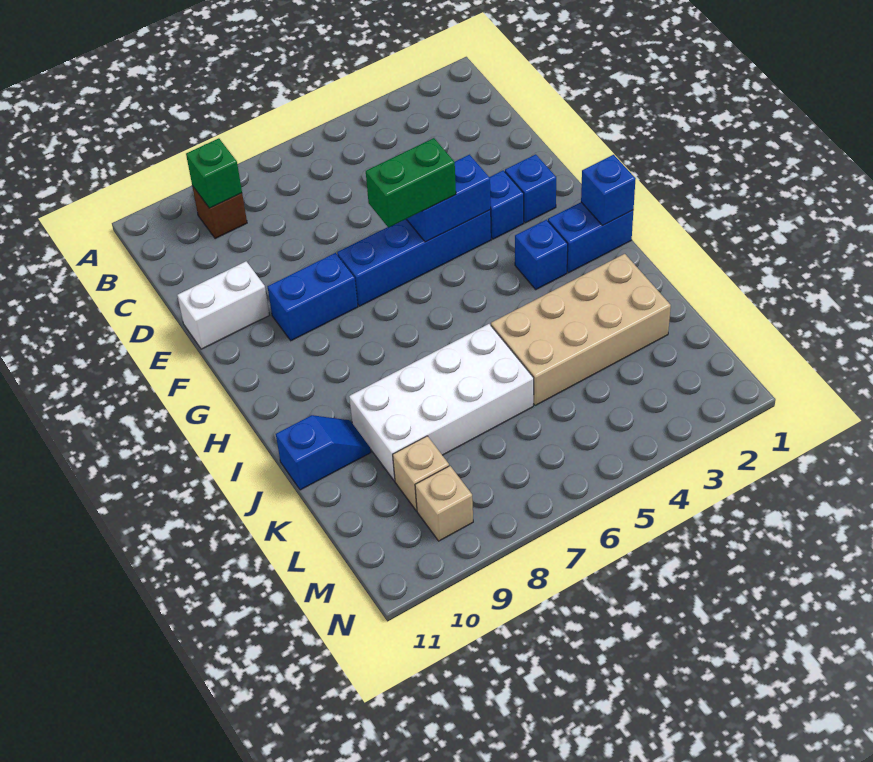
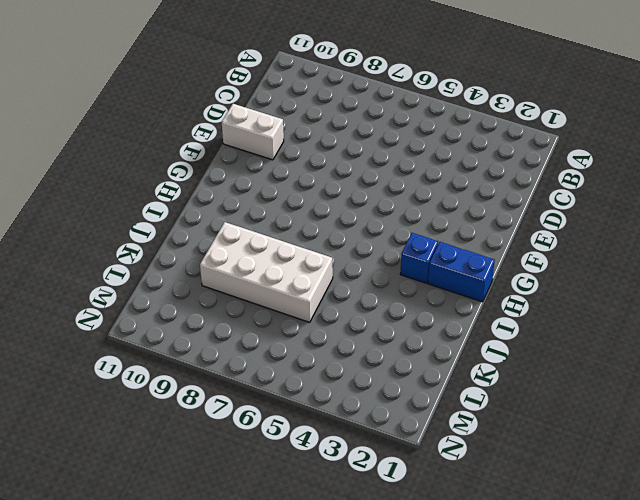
none -> brown brick B9 level 1
none -> blue brick F2 level 1
none -> blue brick F3 level 1

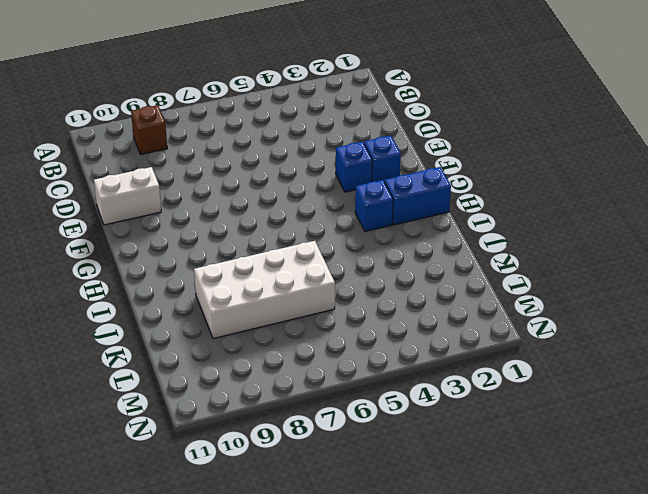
none -> blue brick F4:F7 level 1
none -> blue brick F8:F9 level 1
none -> tan brick J2:K5 level 1

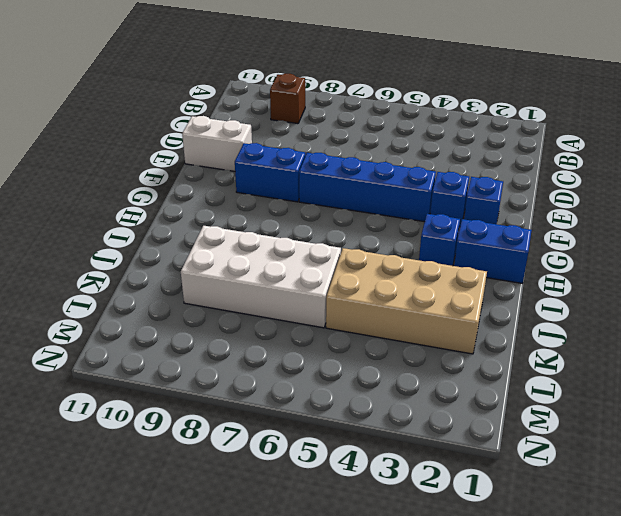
none -> blue slope J10:J11 level 1 top 11
none -> tan brick L9 level 1
none -> tan brick M9 level 1

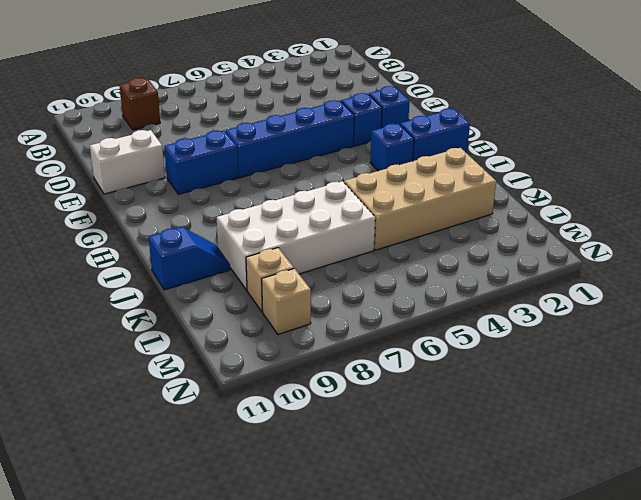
none -> green brick B9 level 2
none -> blue brick F4:F5 level 2
none -> blue brick H1 level 2

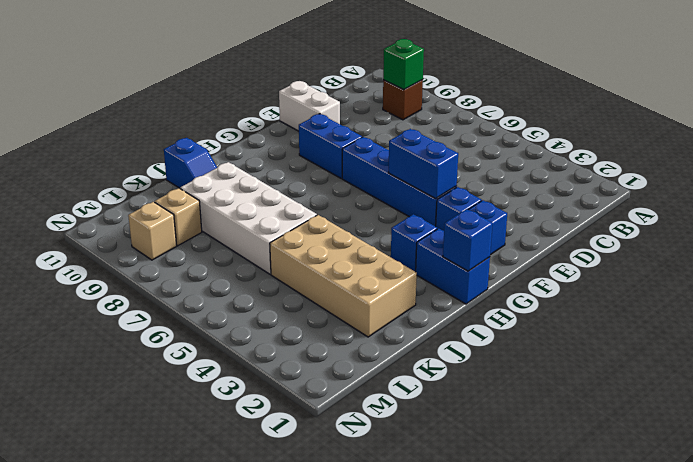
none -> green brick F5:F6 level 3

